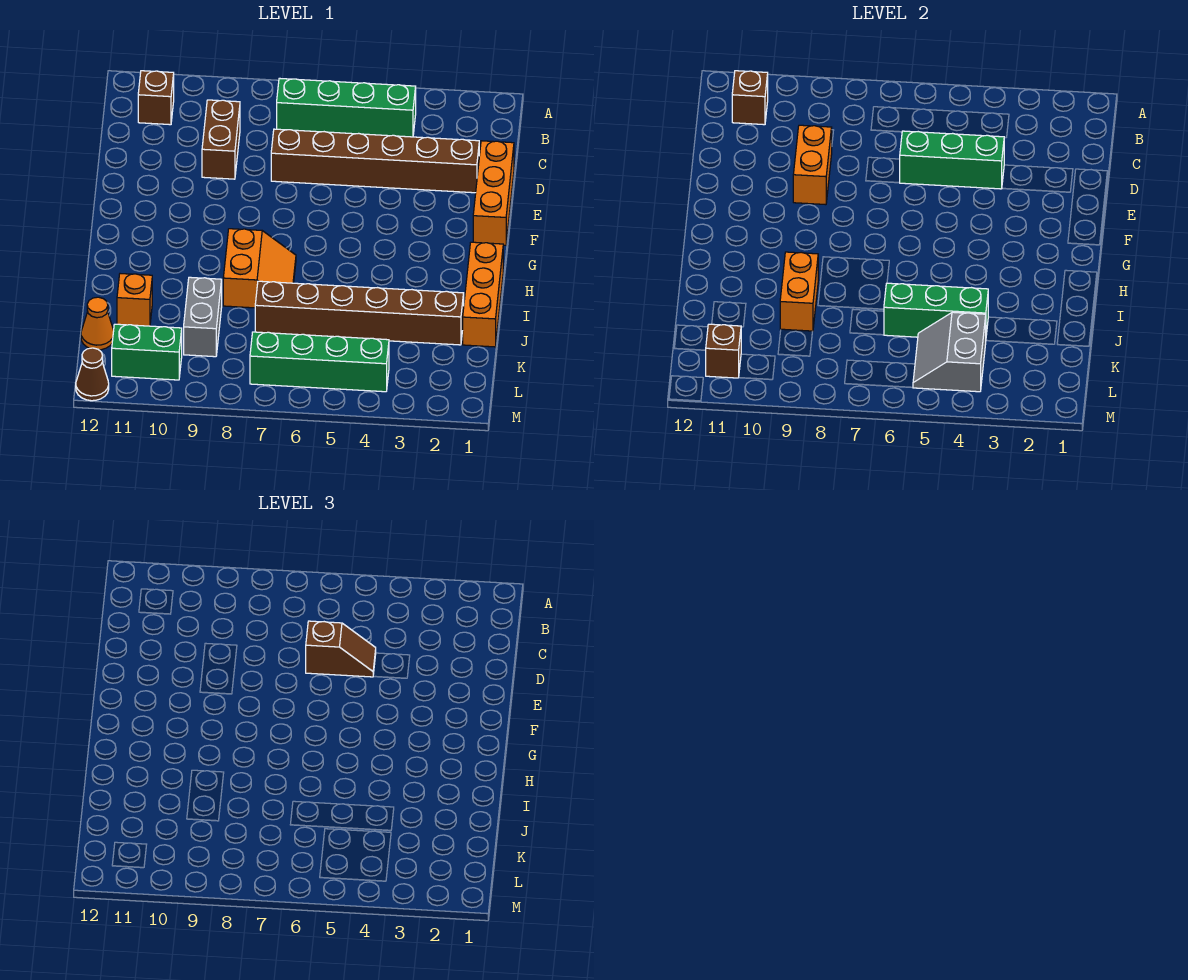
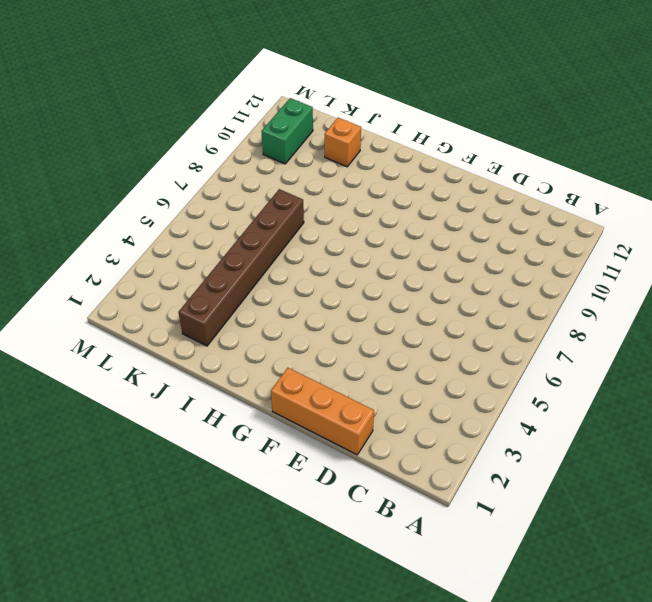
none -> green brick B4:B7 level 1
none -> brown brick B11 level 1
none -> brown brick C9:D9 level 1

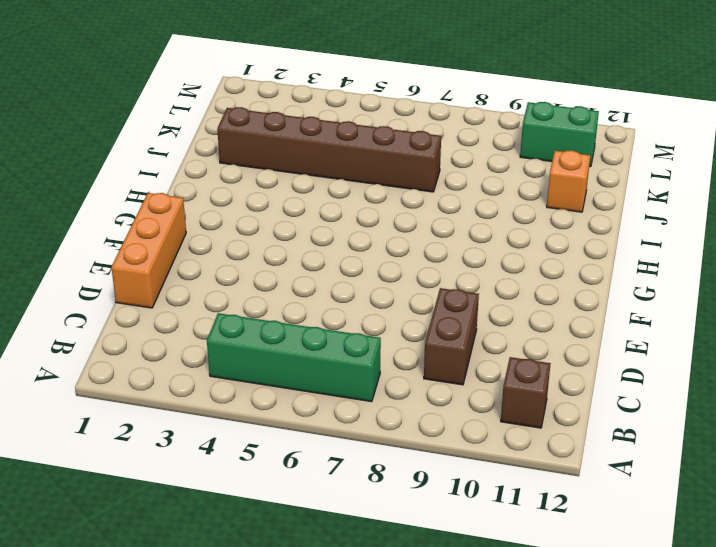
none -> brown brick D2:D7 level 1
none -> orange brick H1:J1 level 1
none -> orange slope H7:I8 level 1 top 8

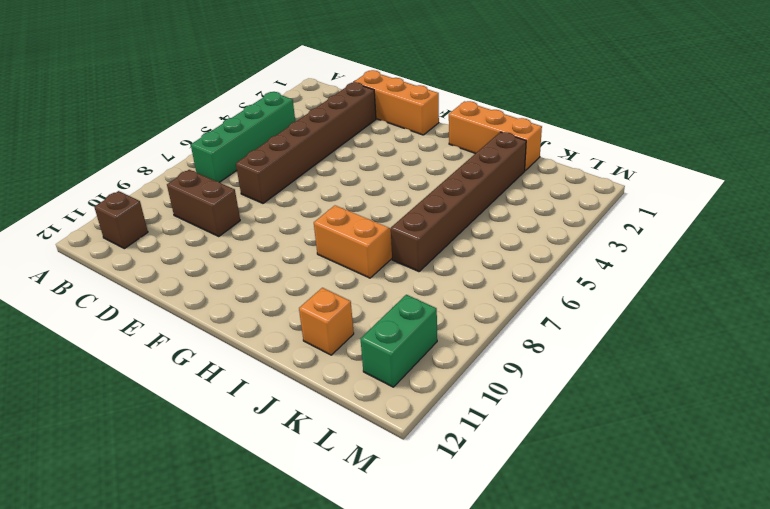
none -> grey brick J9:K9 level 1
none -> orange cone K12 level 1
none -> green brick L4:L7 level 1

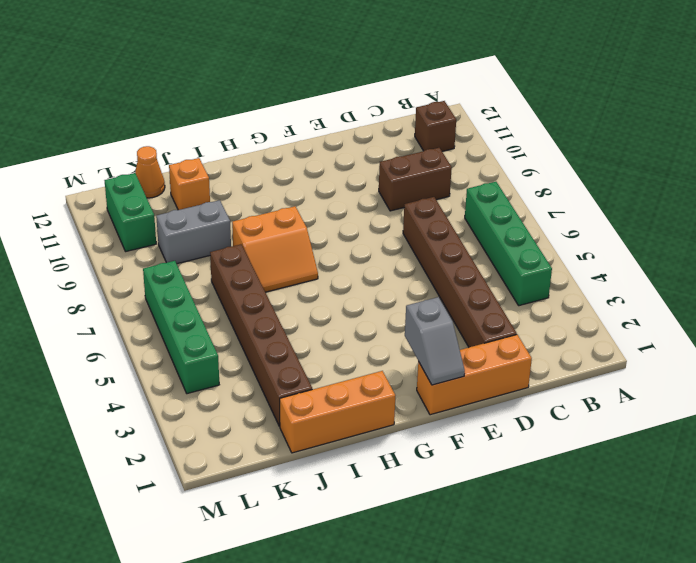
grey slope F1:F2 level 2 top 2 -> none
none -> brown cone M12 level 1
none -> brown brick B11 level 2
none -> green brick D4:D6 level 2

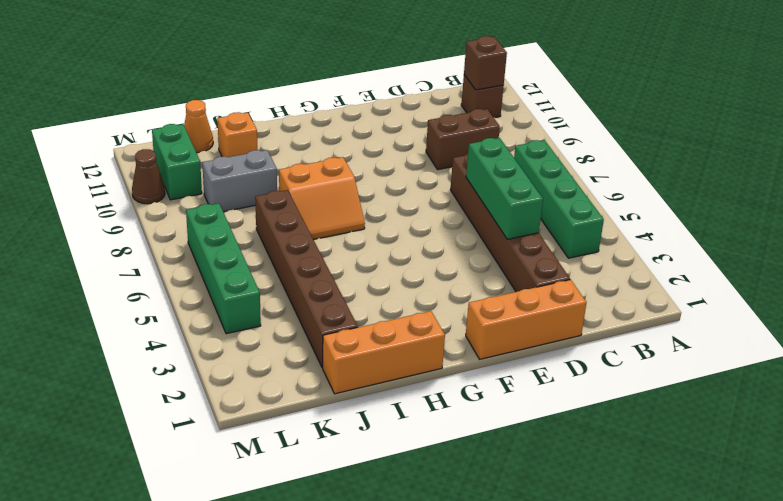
brown cone M10 level 1 -> brown cone M12 level 1
none -> orange brick D9:E9 level 2
none -> orange brick I9:J9 level 2
none -> green brick J4:J6 level 2

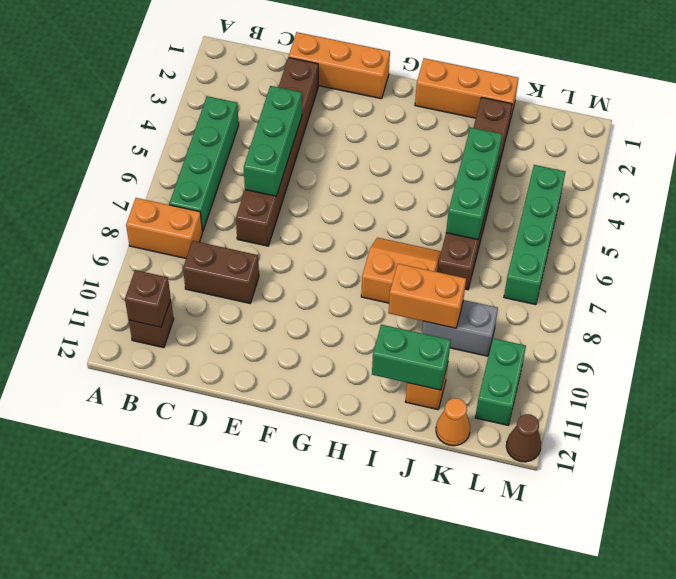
orange brick A8:B8 level 1 -> orange brick D9:E9 level 2
green brick I11:J11 level 2 -> none
none -> grey slope K4:L5 level 2 top 4
none -> brown brick L11 level 2
none -> brown slope D5:D6 level 3 top 6

